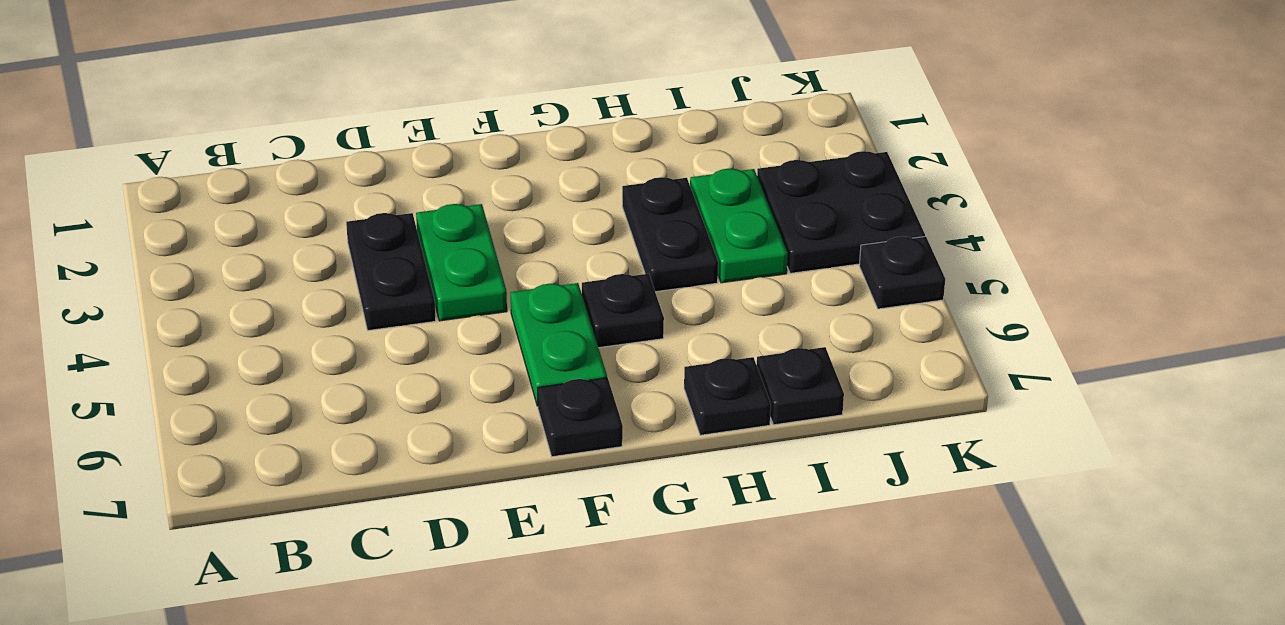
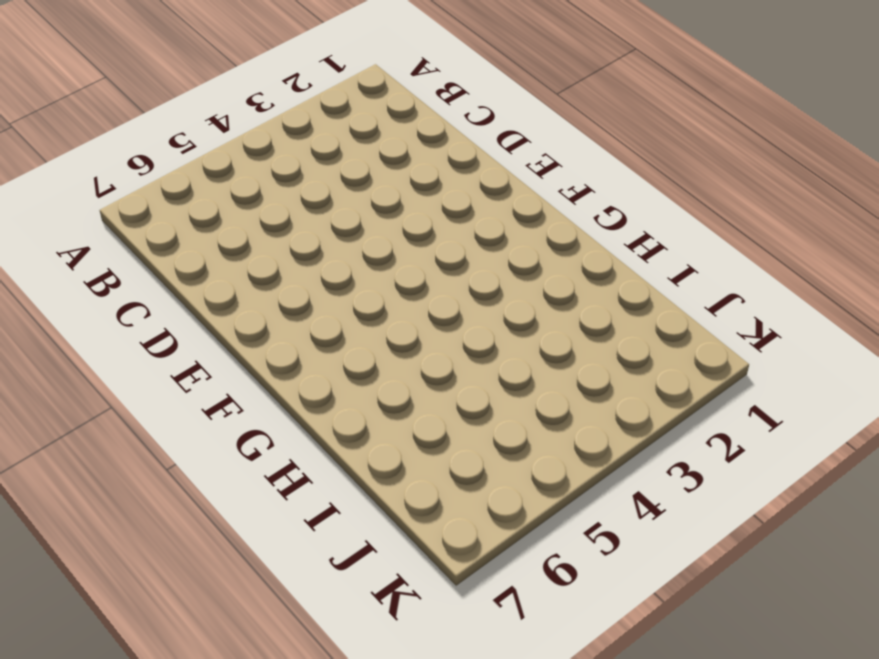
none -> black plate D3:D4 level 1
none -> green plate E3:E4 level 1

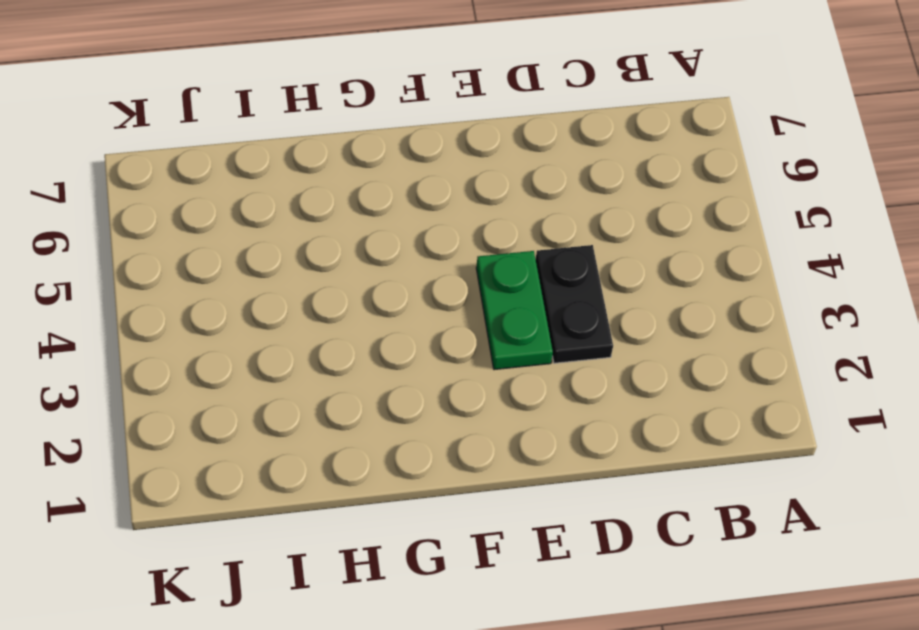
none -> green plate F5:F6 level 1
none -> black plate F7 level 1

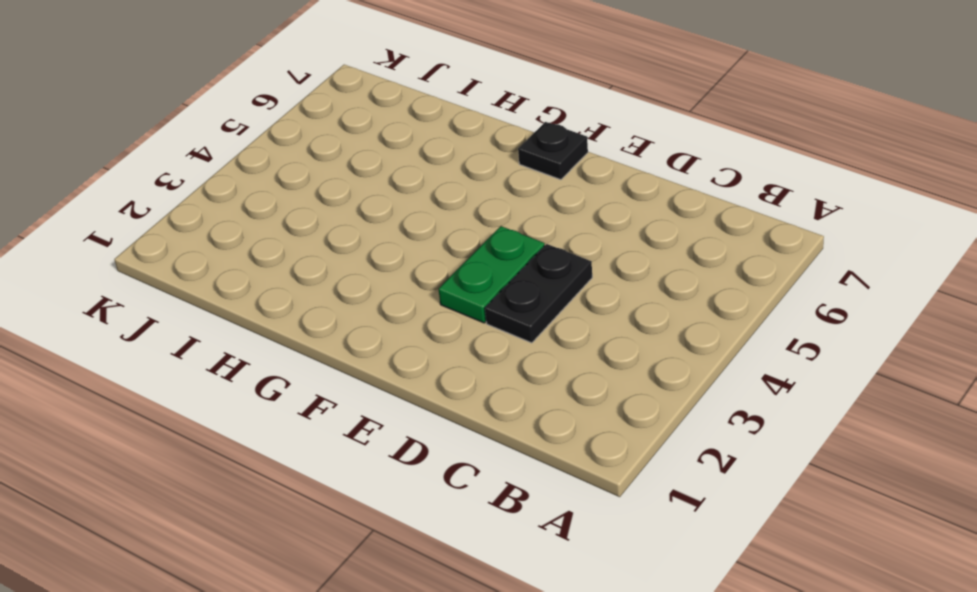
none -> green plate F5:F6 level 1
none -> black plate G5 level 1

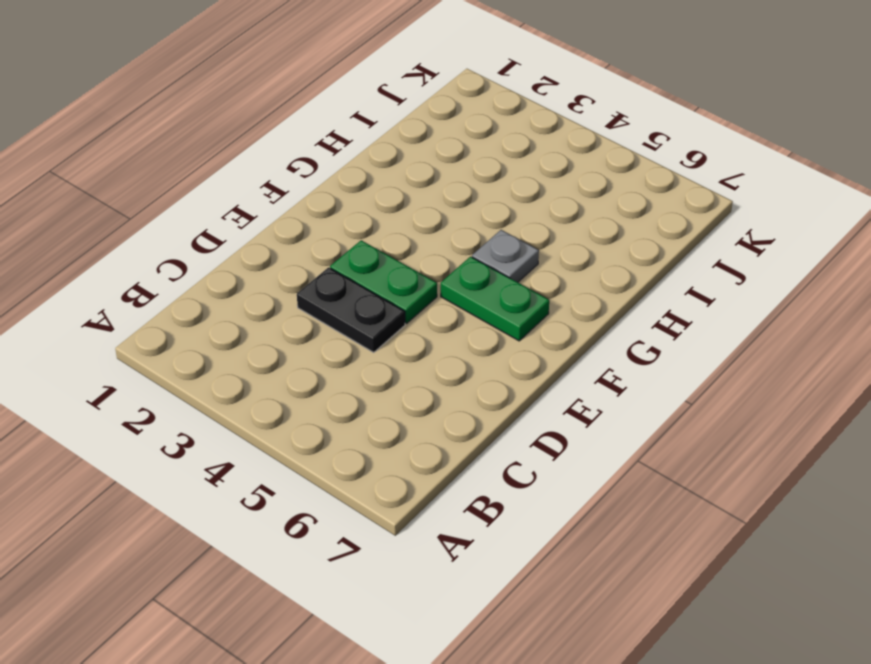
grey plate G5 level 1 -> black plate G5 level 1
none -> black plate F7 level 1
none -> black plate H3:H4 level 1

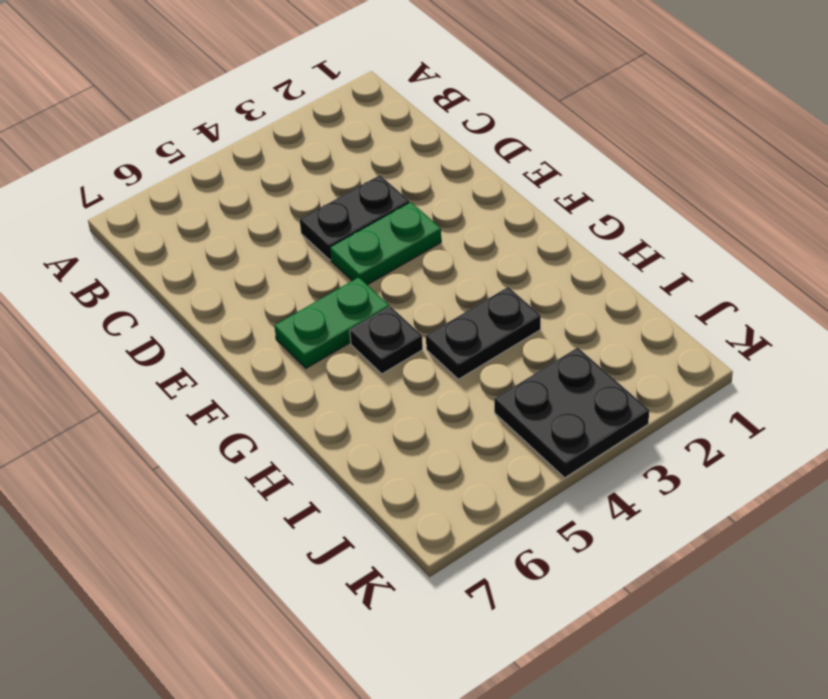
none -> black plate F7 level 1
none -> black plate H7 level 1

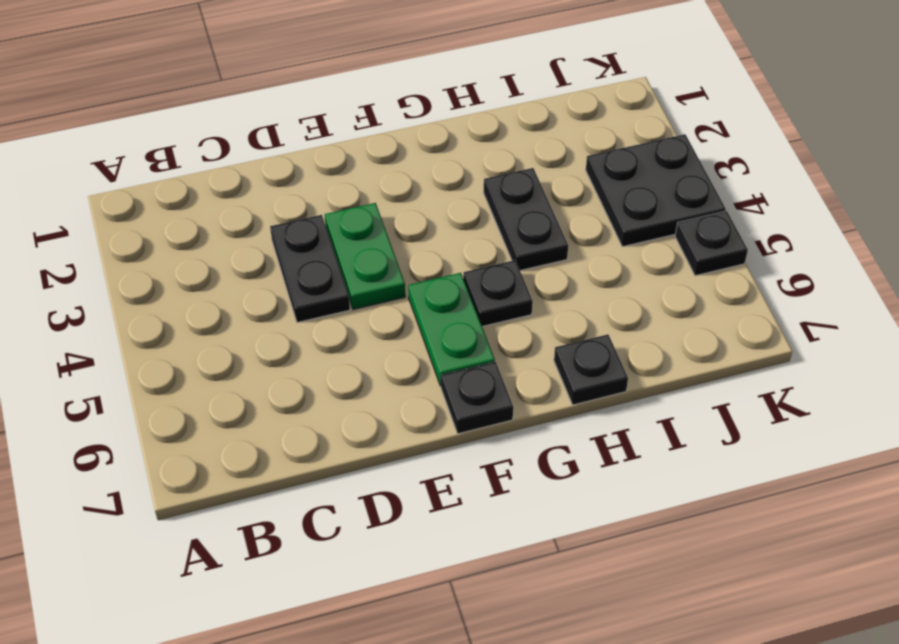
none -> green plate I3:I4 level 1
none -> black plate I7 level 1

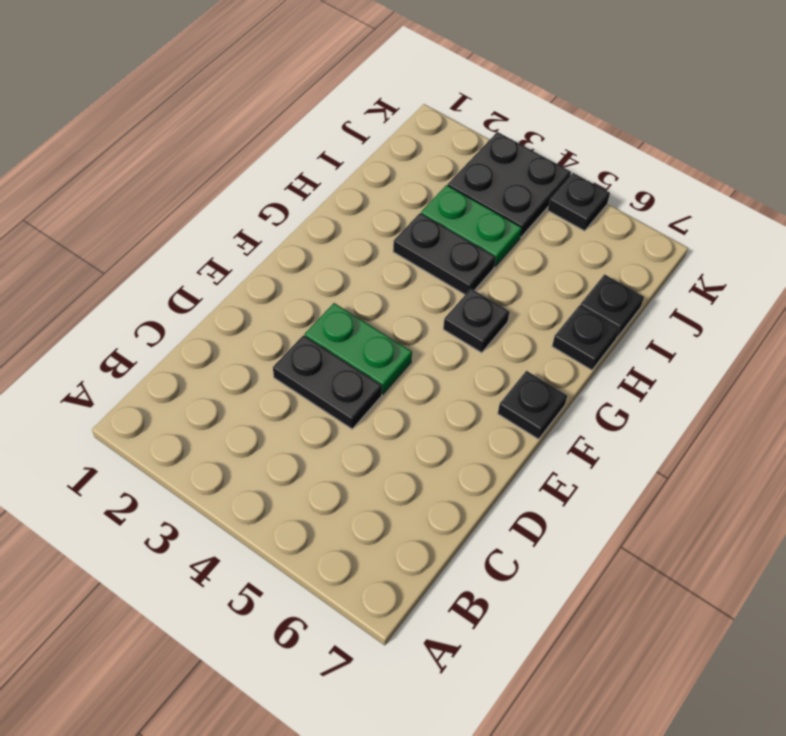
none -> green plate F5:F6 level 1

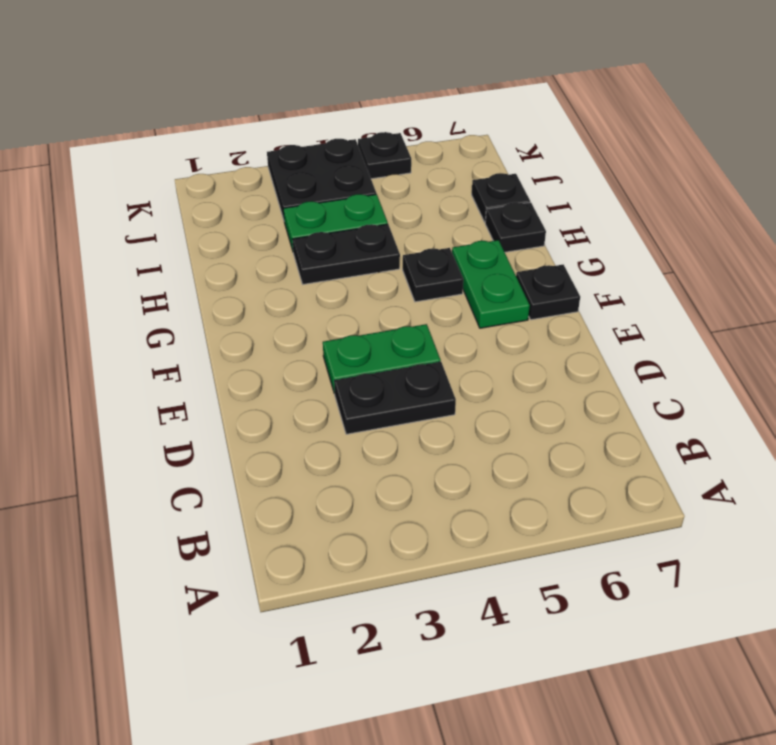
green plate F6:G6 level 1 -> green plate F5:F6 level 1

